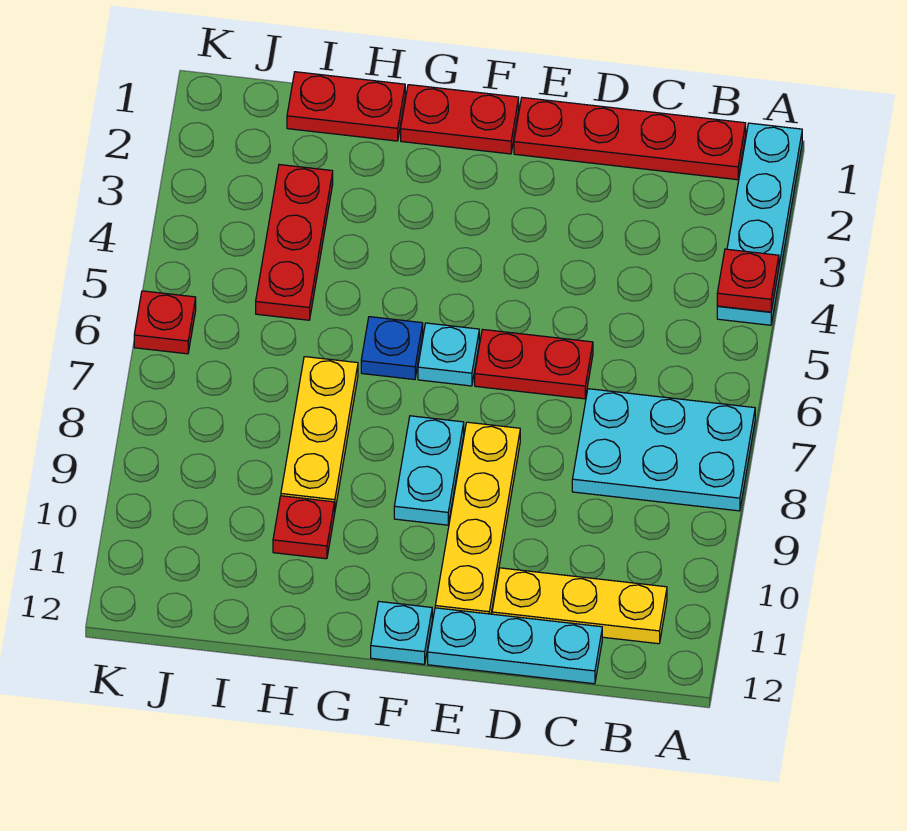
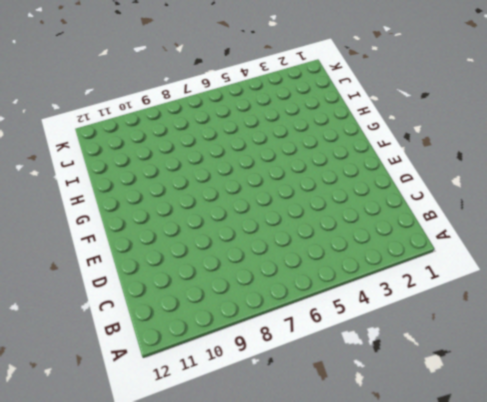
none -> cyan plate A1:A4 level 1
none -> cyan plate A7:C8 level 1
none -> red plate B1:E1 level 1

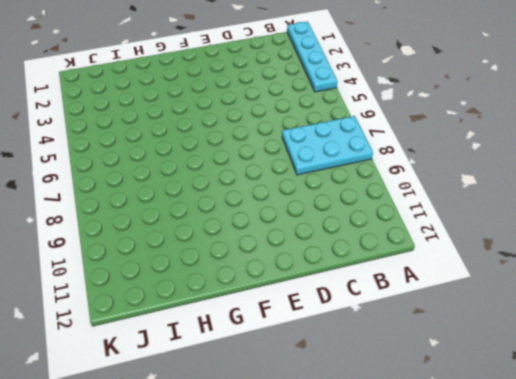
none -> red plate B1:E1 level 1
none -> yellow plate B11:D11 level 1
none -> cyan plate C12:E12 level 1

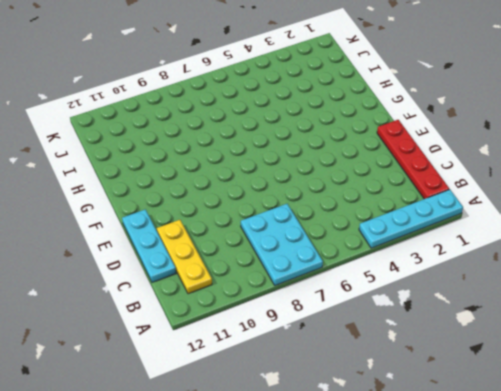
none -> red plate D6:E6 level 1
none -> yellow plate E8:E11 level 1
none -> red plate F1:G1 level 1

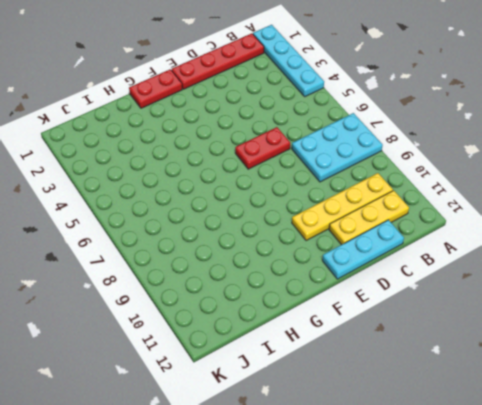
yellow plate B10:E10 level 1 -> yellow plate E8:E11 level 1
none -> cyan plate F6 level 1
none -> cyan plate F8:F9 level 1
none -> cyan plate F12 level 1

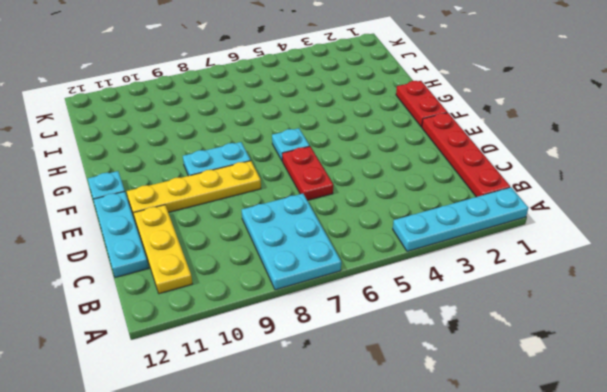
none -> blue plate G6 level 1
none -> red plate H1:I1 level 1
none -> yellow plate H7:H9 level 1

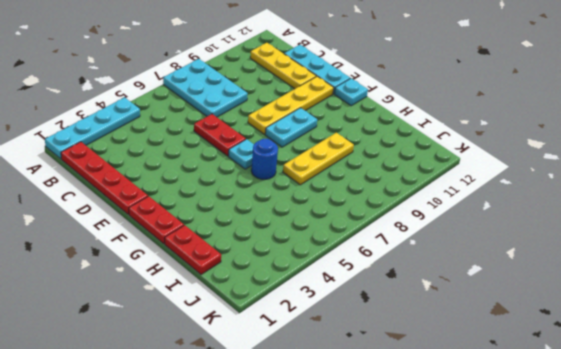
blue round brick G6 level 1 -> blue plate G6 level 1
none -> red plate H10 level 1
none -> red plate I3:I5 level 1
none -> red plate K6 level 1

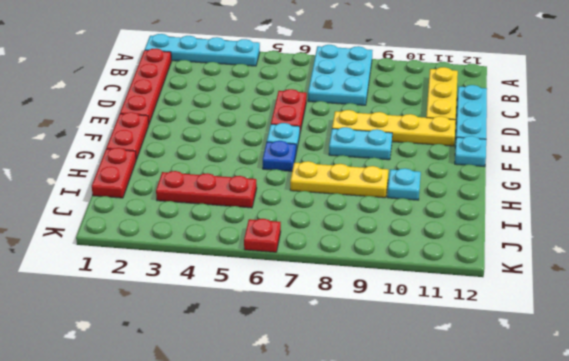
cyan plate H10 level 1 -> red plate H10 level 1
none -> red plate A4 level 2

